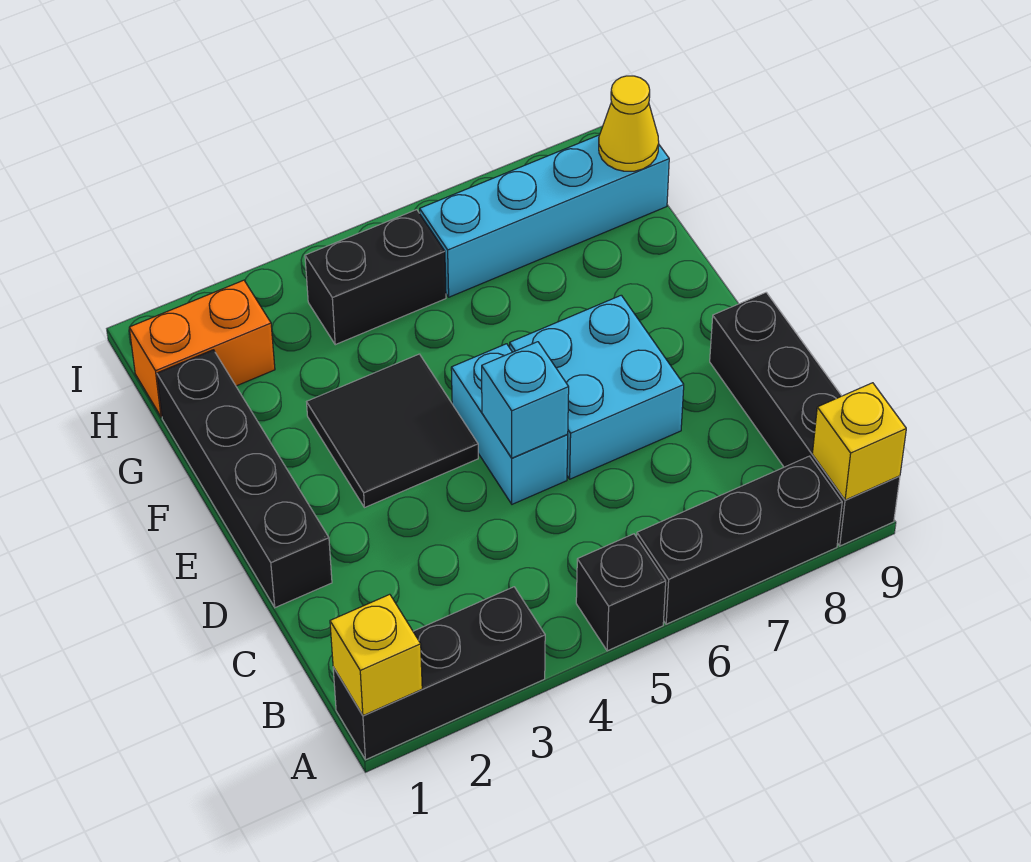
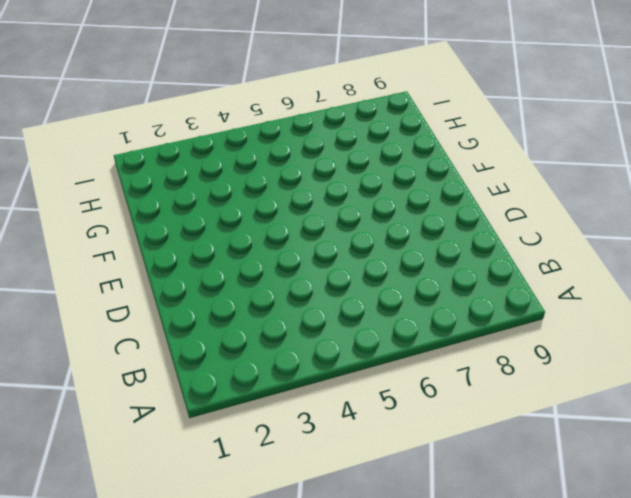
none -> black brick A1:A3 level 1
none -> black brick A5 level 1
none -> black brick A6:A8 level 1

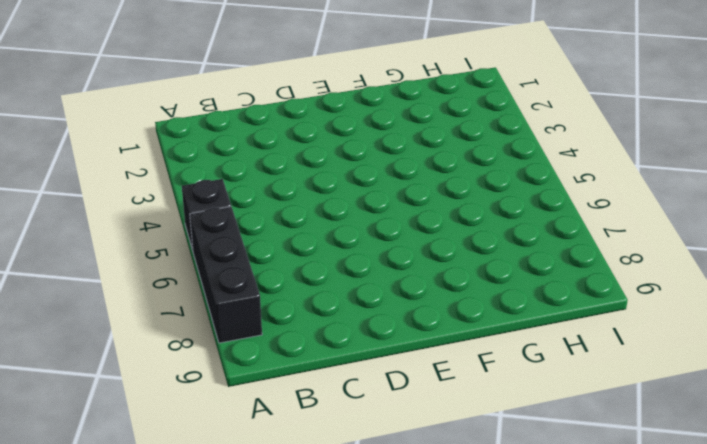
none -> black brick A1:A3 level 1
none -> black brick A9:D9 level 1
none -> black brick D1:G1 level 1

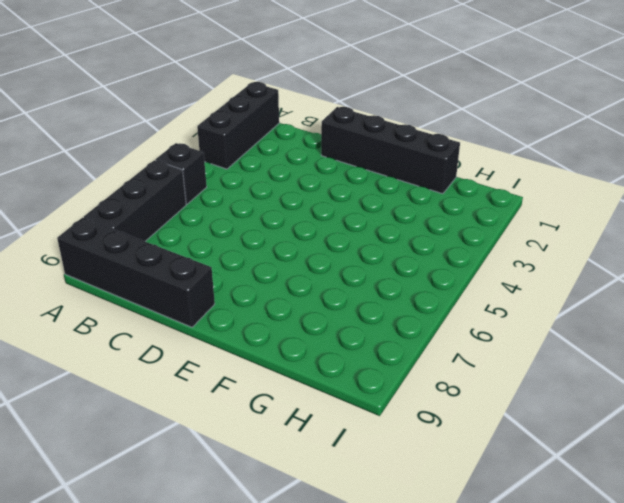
none -> cyan brick D5:E5 level 1
none -> cyan brick D6:E7 level 1
none -> black tile E3:F4 level 1

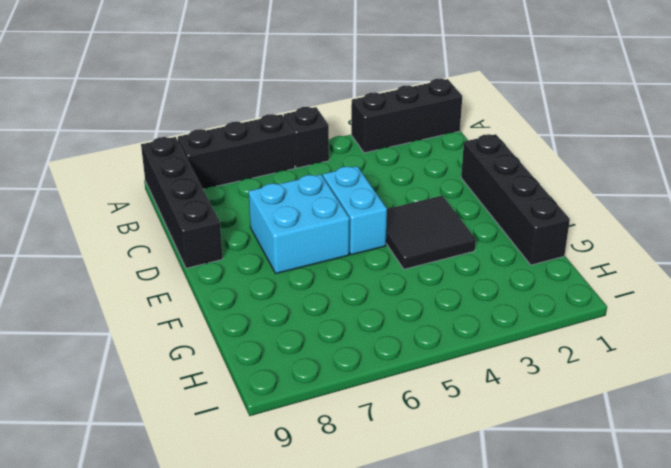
none -> orange brick H1:H2 level 1
none -> black brick H4:H5 level 1
none -> cyan brick H6:H9 level 1

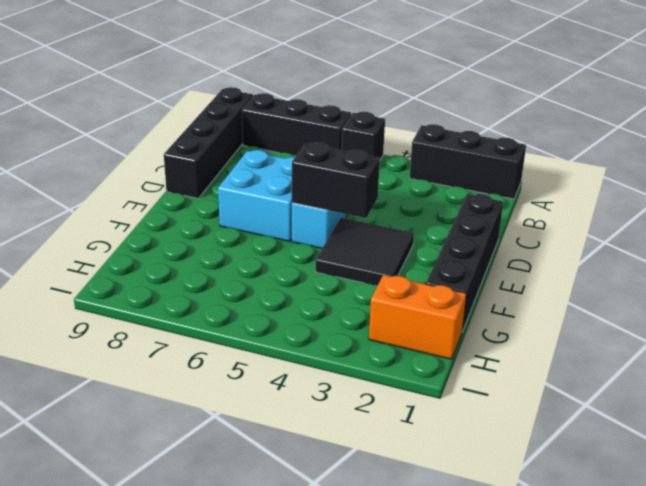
black brick E4:E5 level 2 -> black brick H4:H5 level 1
none -> cyan brick H6:H9 level 1
none -> yellow brick A1 level 2
none -> yellow brick A9 level 2

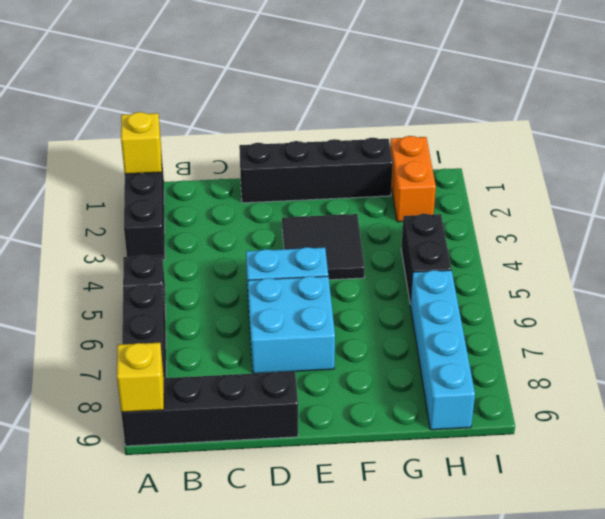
none -> cyan brick D5 level 2
none -> yellow cone H9 level 2

